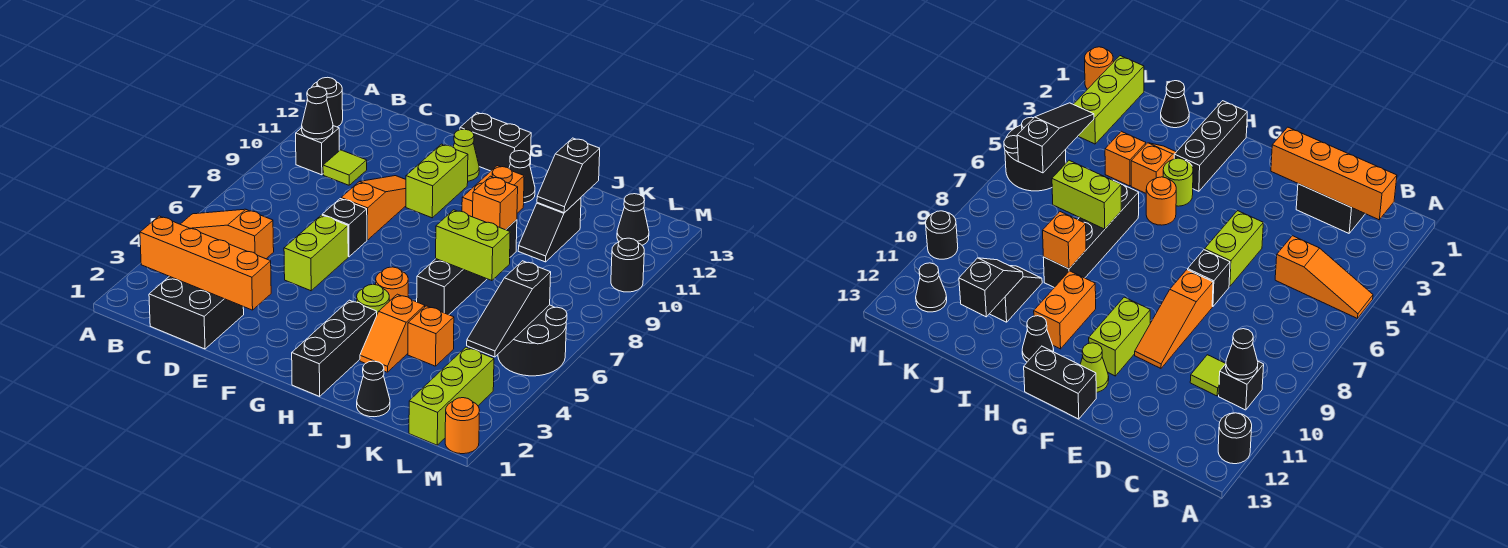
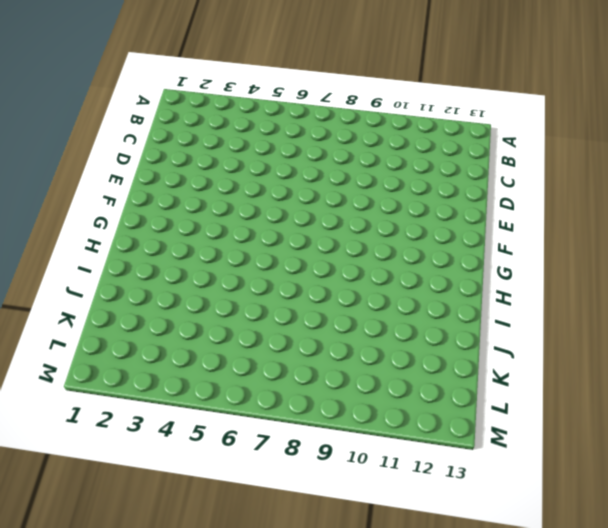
none -> orange slope A5:C5 level 1 top C
none -> black round brick A12 level 1
none -> black brick B10 level 1
none -> black brick C1:D2 level 1

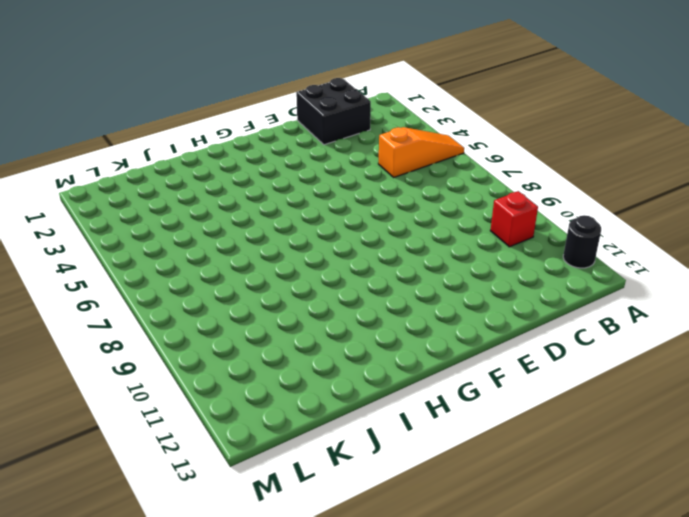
red brick B10 level 1 -> black brick B10 level 1
none -> lime tile C10 level 1
none -> lime brick E5:E6 level 1
none -> black brick E7 level 1
none -> orange slope E8:E10 level 1 top 8

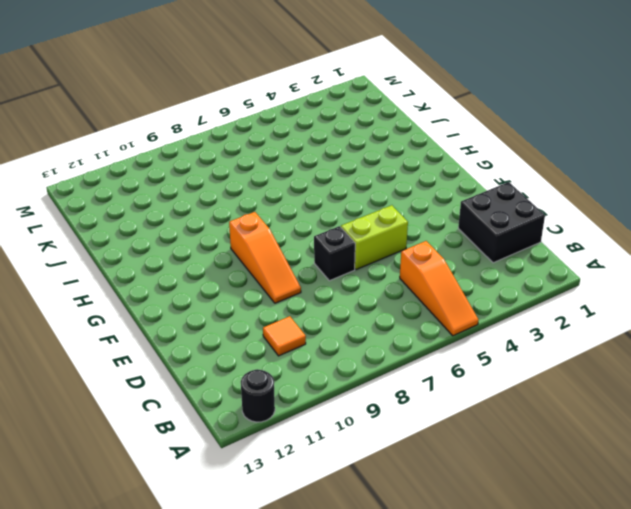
orange tile C10 level 1 -> lime tile C10 level 1
orange slope E9:G9 level 1 top G -> orange slope E8:E10 level 1 top 8
none -> black brick B10 level 1
none -> lime brick F10:F11 level 1
none -> lime cone F12 level 1
none -> black brick F13:G13 level 1

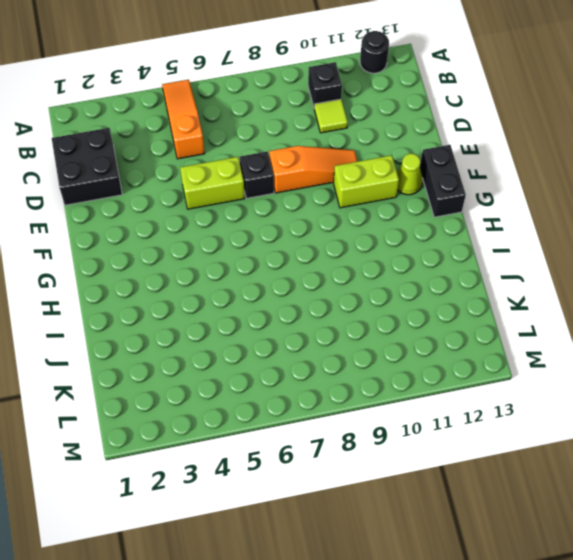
none -> black brick H1:H3 level 1
none -> lime round brick H4 level 1
none -> orange round brick H5 level 1
none -> orange brick H10:H11 level 1

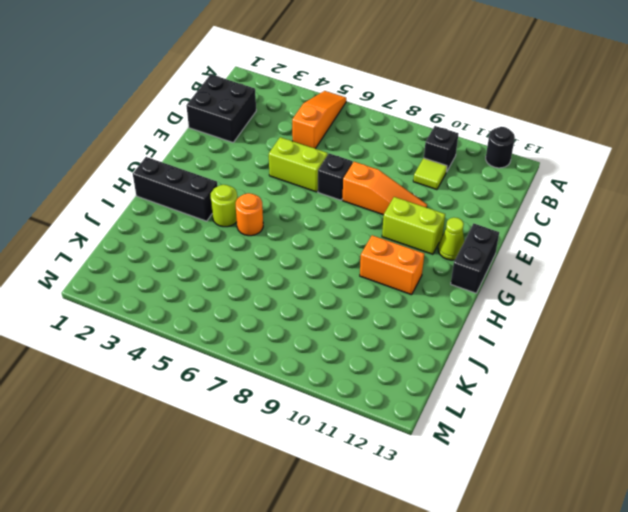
none -> black cone H12 level 1
none -> orange slope I3:I4 level 1 top 4
none -> black brick I6:I9 level 1
none -> black cone J1 level 1

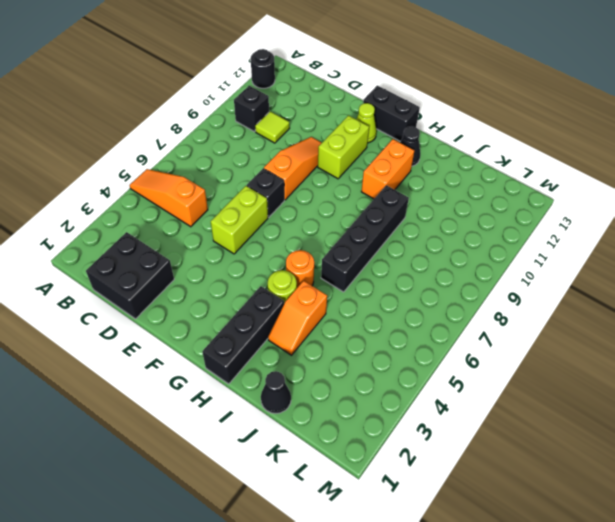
none -> orange brick J4 level 1
none -> black slope J10:J11 level 1 top 11
none -> lime brick L1:L3 level 1
none -> black round brick L5:M6 level 1

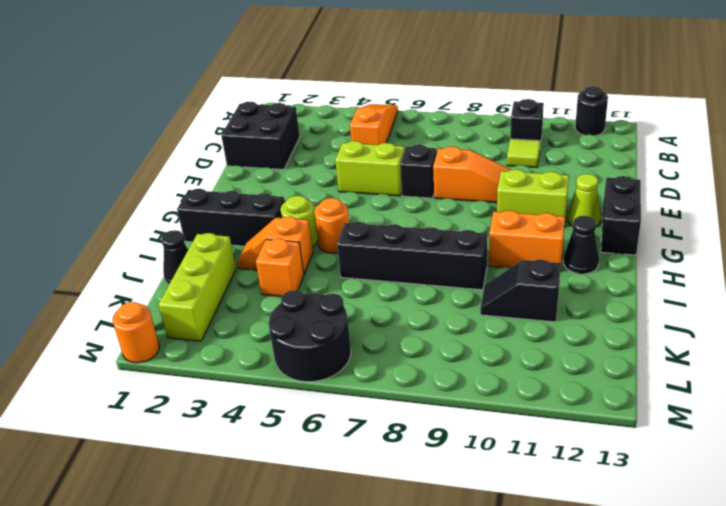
lime brick J2:L2 level 1 -> lime brick L1:L3 level 1
none -> black cone L12 level 1
none -> black round brick M10 level 1
none -> orange brick B2:E2 level 2
none -> black cone B10 level 2

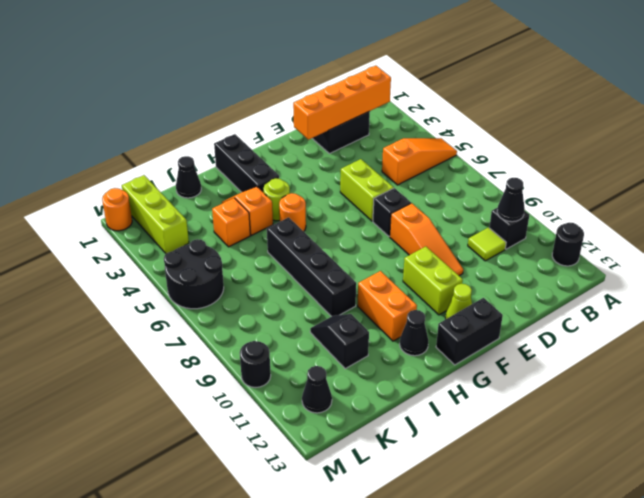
none -> lime brick I7:J7 level 2
none -> orange brick I9 level 2
none -> black slope J11:J12 level 2 top 12
none -> black slope L4:L6 level 2 top 6

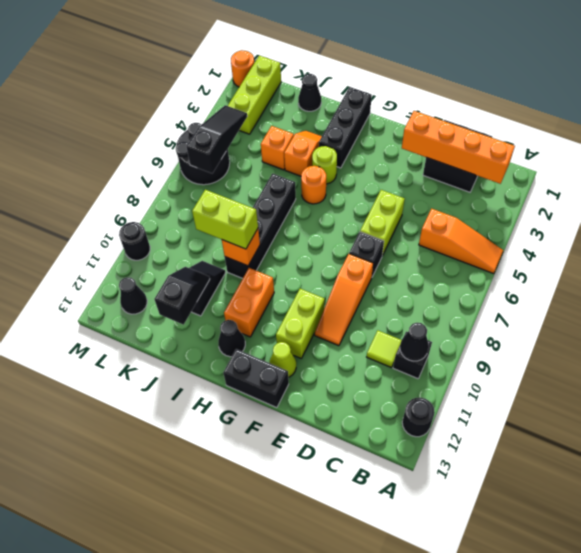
lime brick I9:J9 level 3 -> lime brick I7:J7 level 2

